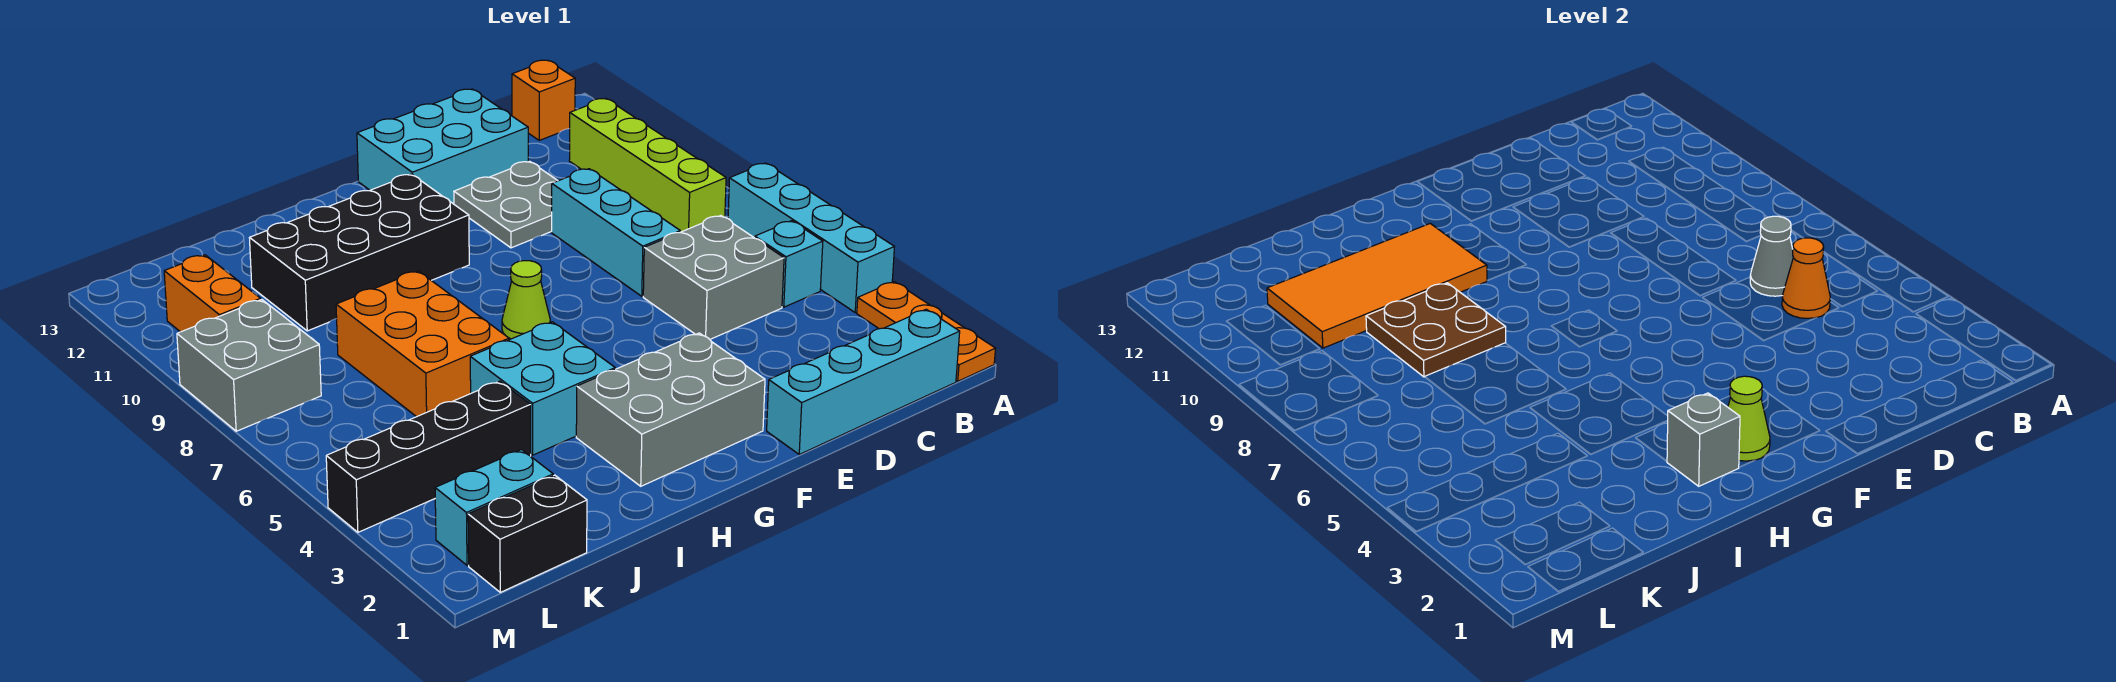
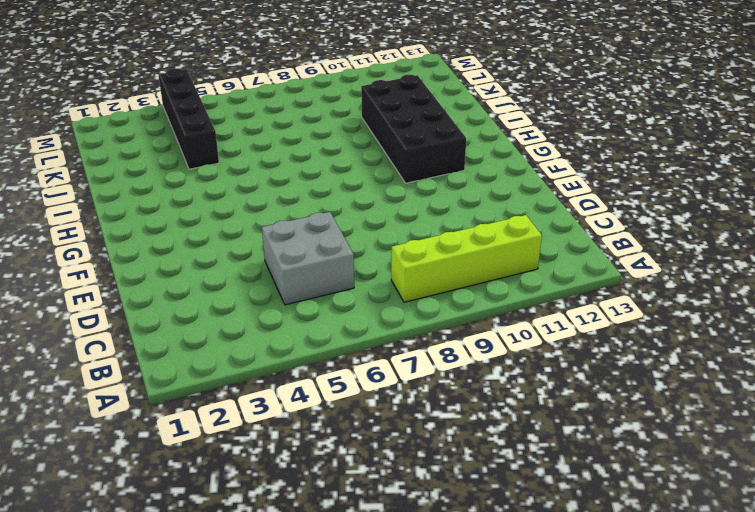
none -> orange plate A1:A3 level 1
none -> cyan brick A4:A7 level 1
none -> cyan brick B1:E1 level 1

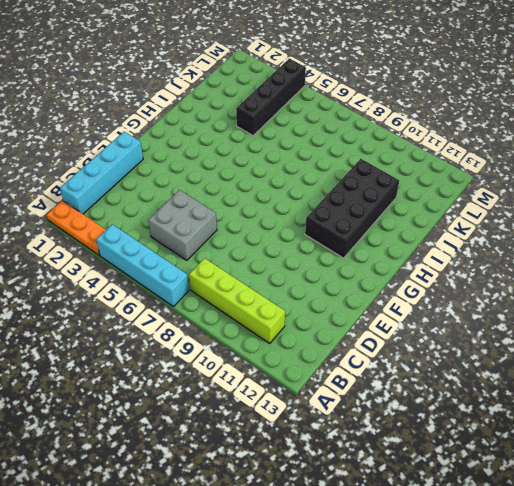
none -> cyan brick B5 level 1
none -> orange brick B13 level 1
none -> cyan brick D7:D9 level 1

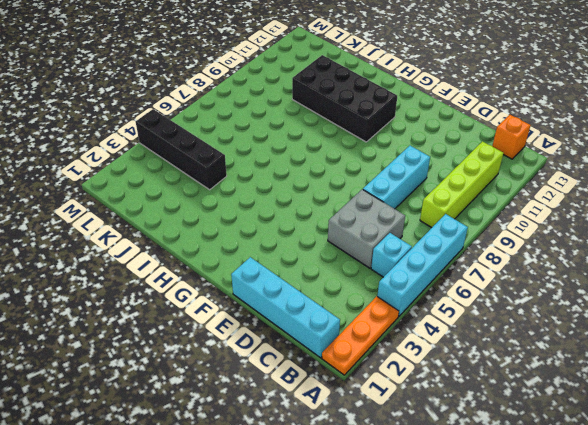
none -> grey plate D10:E11 level 1
none -> cyan brick D12:F13 level 1
none -> grey brick F2:H3 level 1

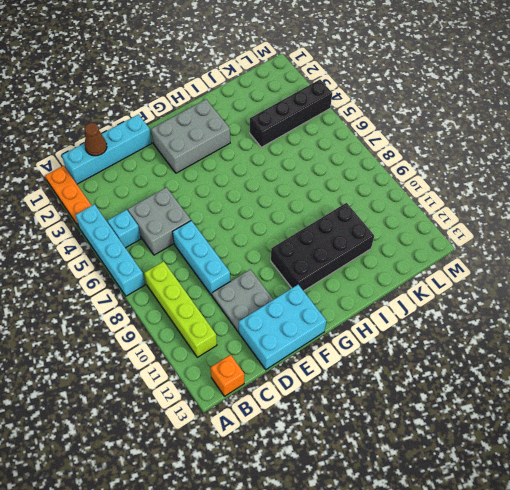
brown cone C1 level 2 -> none
none -> lime cone G7 level 1
none -> cyan brick H4:I5 level 1
none -> orange brick I6:J8 level 1

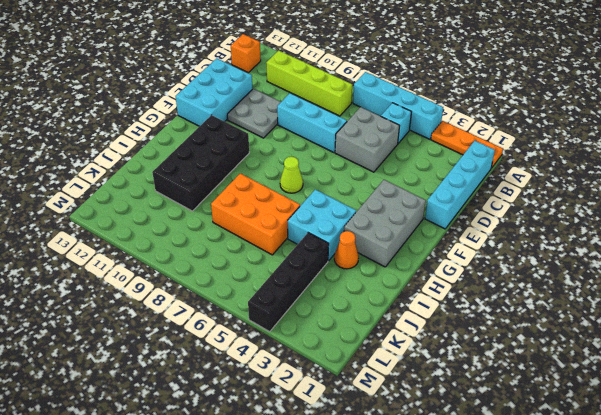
orange cone I3 level 1 -> orange cone C5 level 2
none -> black brick K1:L1 level 1
none -> cyan brick K2:L2 level 1
none -> grey brick L8:M9 level 1

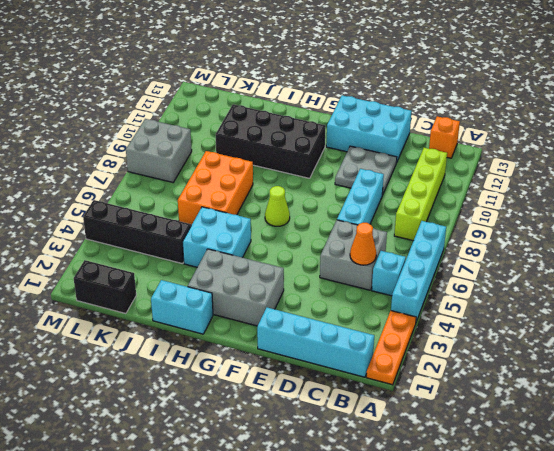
cyan brick H1:I1 level 1 -> cyan brick K2:L2 level 1
none -> orange brick L10:L11 level 1
none -> grey cone C6 level 2
none -> lime cone G2 level 2

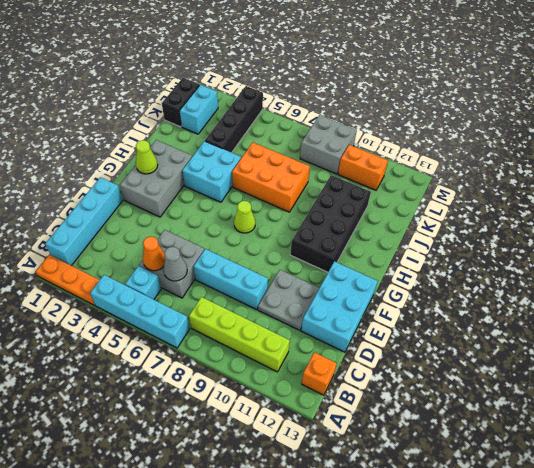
none -> grey brick H2 level 2
none -> orange tile H10:K11 level 2
none -> brown plate I8:J9 level 2

